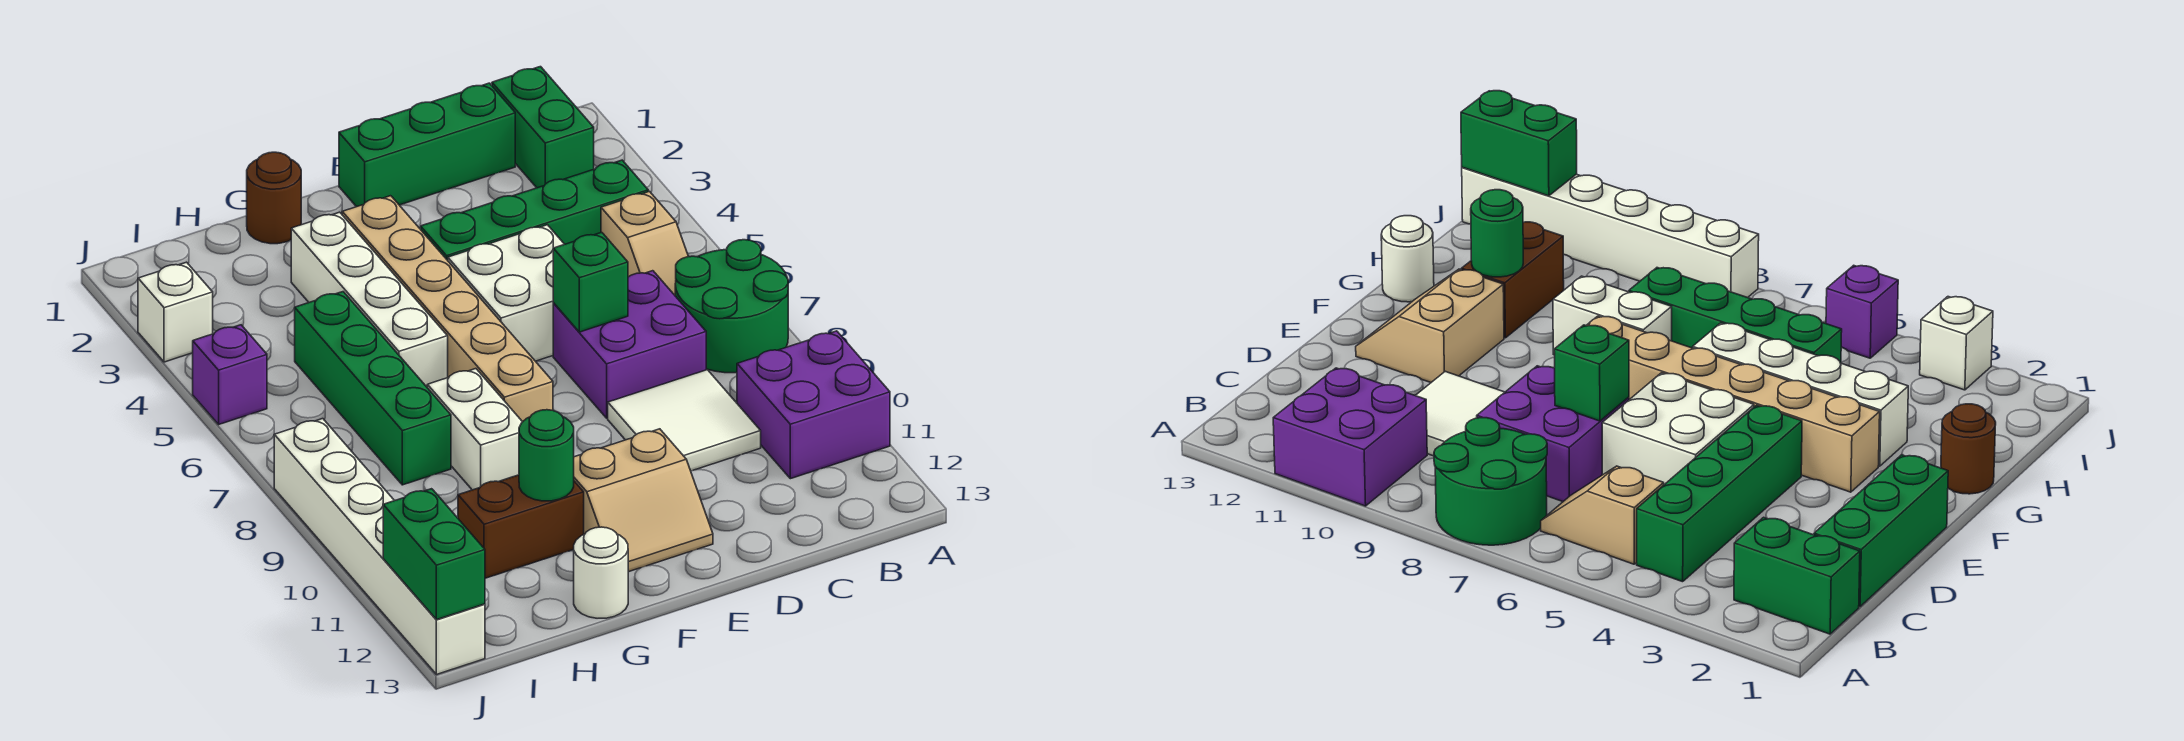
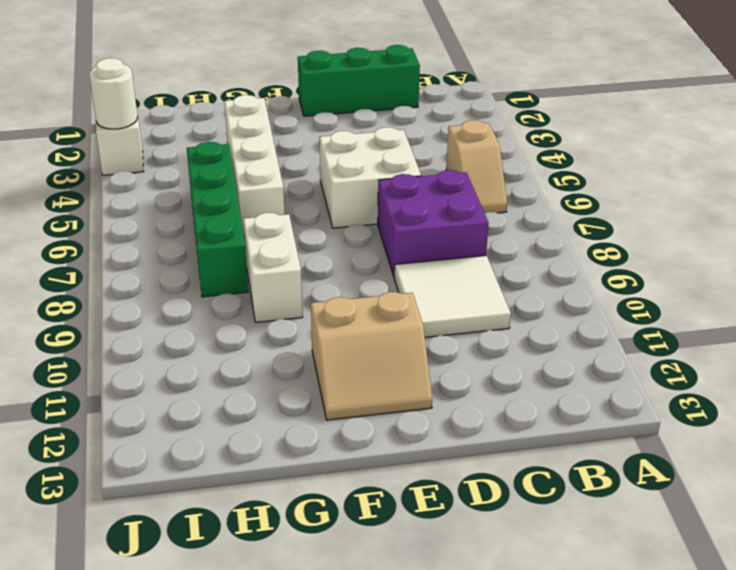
white round brick J3 level 2 -> white round brick G13 level 1
none -> green round brick A7:B8 level 1
none -> purple brick A10:B11 level 1
none -> green brick B1:B2 level 1

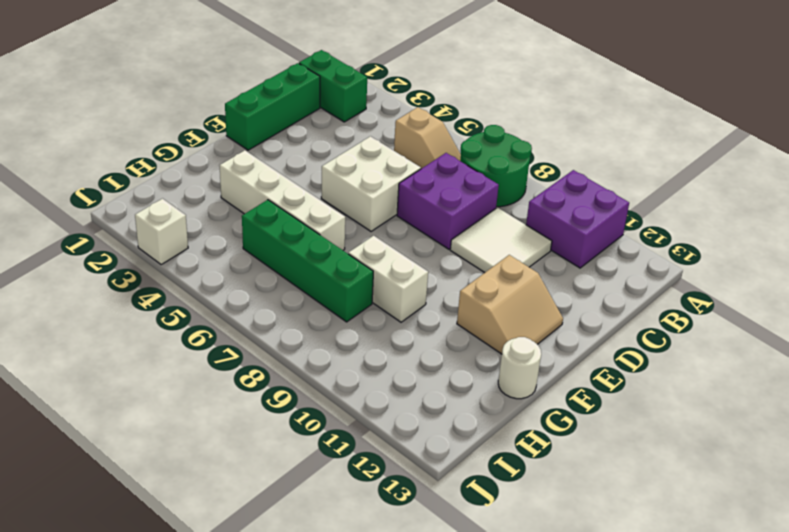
none -> green brick B4:E4 level 1
none -> tan brick F3:F8 level 1
none -> brown round brick G1 level 1

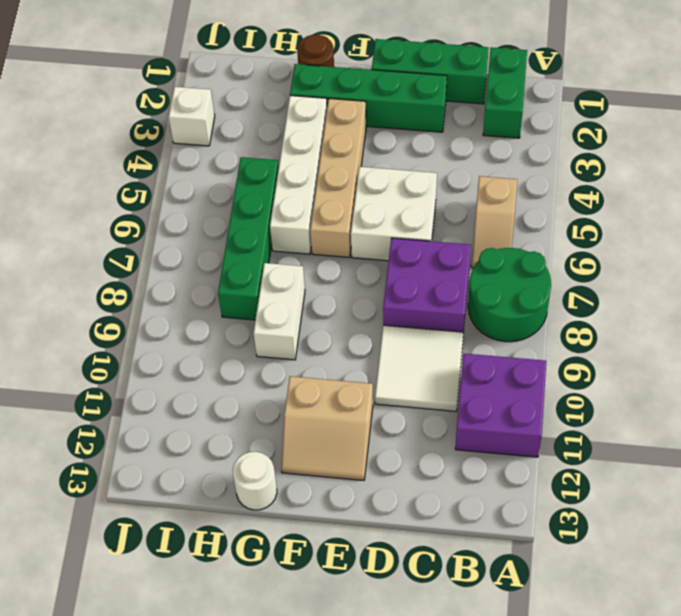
green brick D2:G2 level 1 -> green brick B4:E4 level 1
tan brick F3:F6 level 1 -> tan brick F3:F8 level 1
none -> brown brick G11:H11 level 1
none -> purple brick J5 level 1
none -> white brick J8:J13 level 1

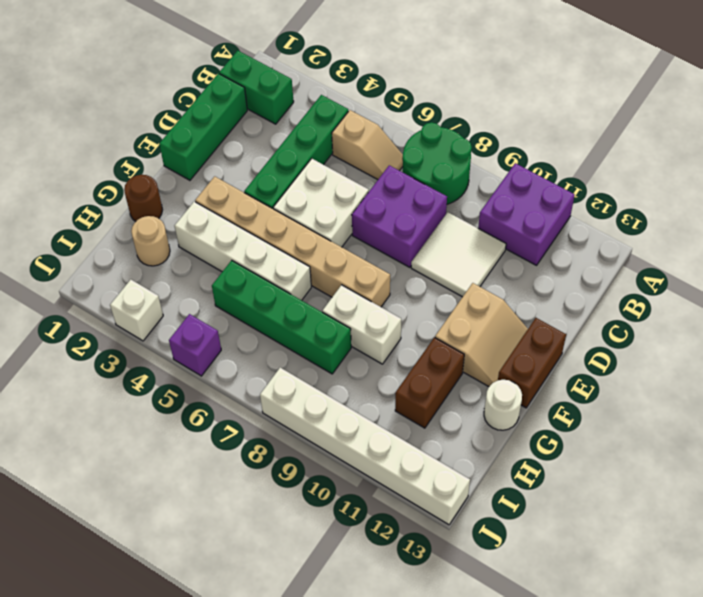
brown brick E13:F13 level 1 -> none
tan round brick H2 level 1 -> none
none -> green brick D7 level 2
none -> green round brick G11 level 2
none -> green brick J12:J13 level 2

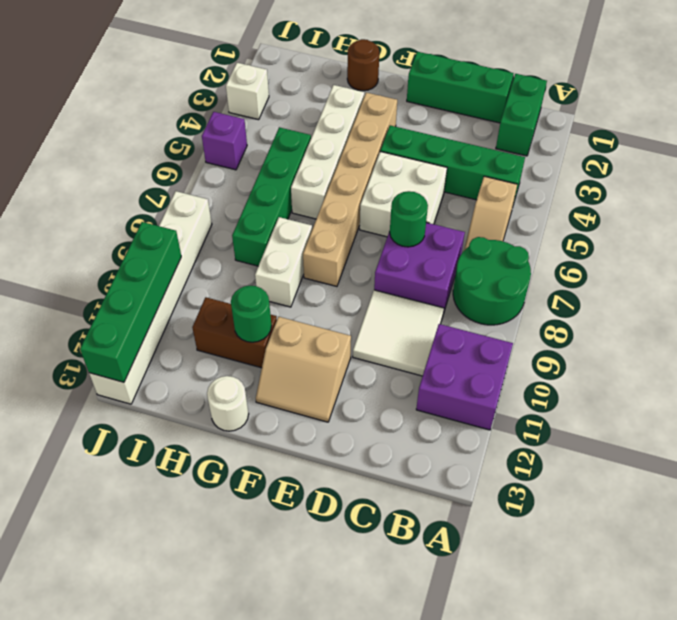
green round brick D7 level 2 -> green brick D7 level 2
green brick J10:J13 level 2 -> green brick J12:J13 level 2

